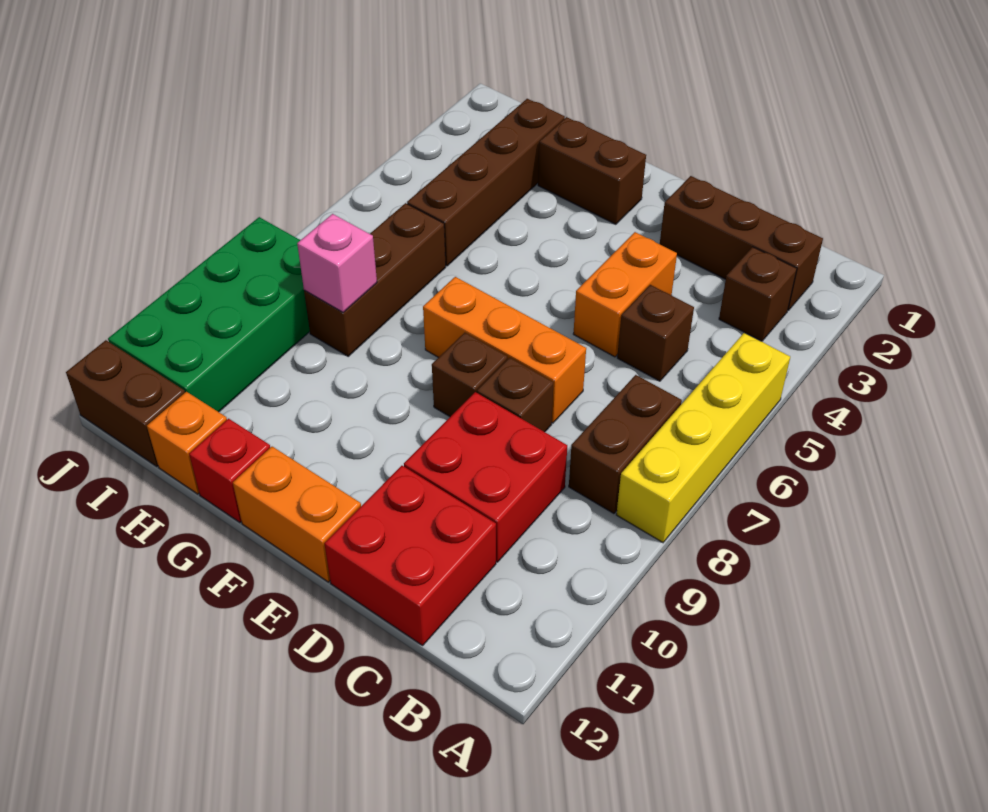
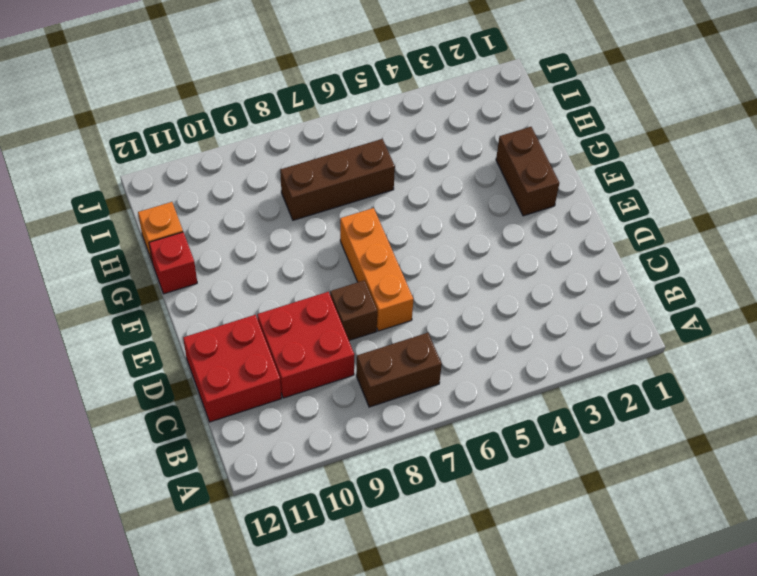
none -> yellow brick A5:A8 level 1
none -> brown brick B2:D2 level 1
none -> brown brick B3 level 1

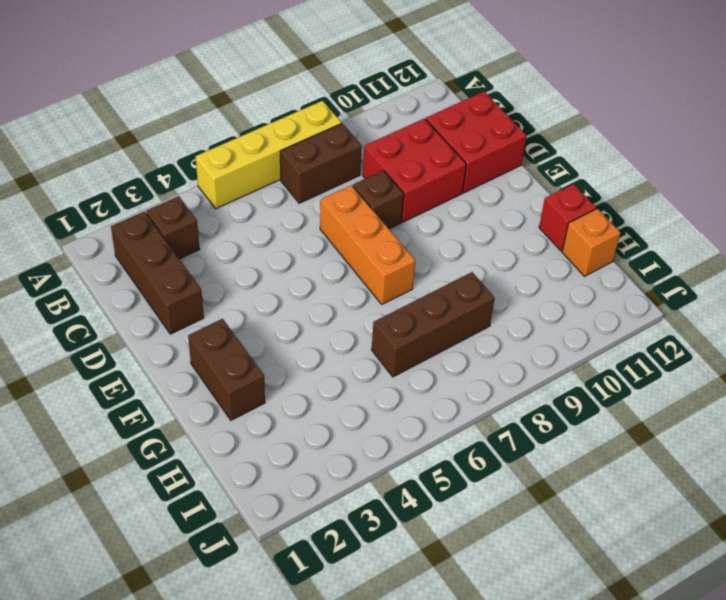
none -> brown brick C5 level 1
none -> orange brick D4:D5 level 1
none -> brown brick E8 level 1

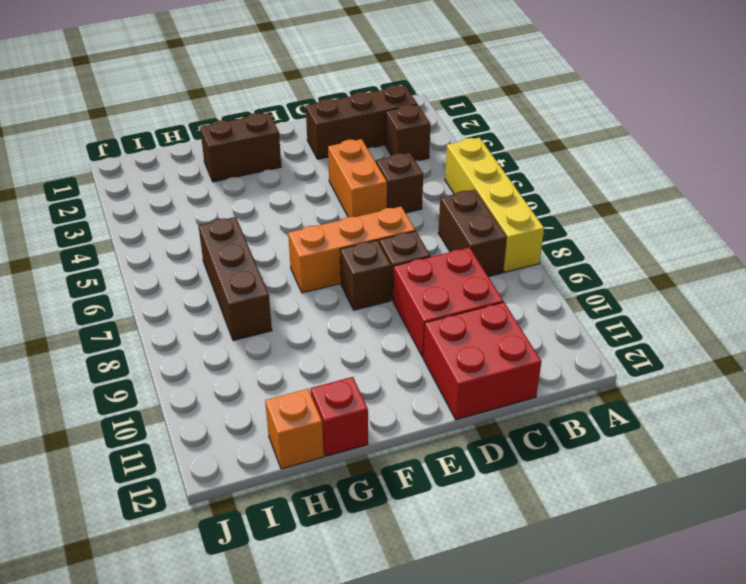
none -> orange brick E12:F12 level 1
none -> brown brick H2:H5 level 1
none -> green brick I8:J11 level 1

